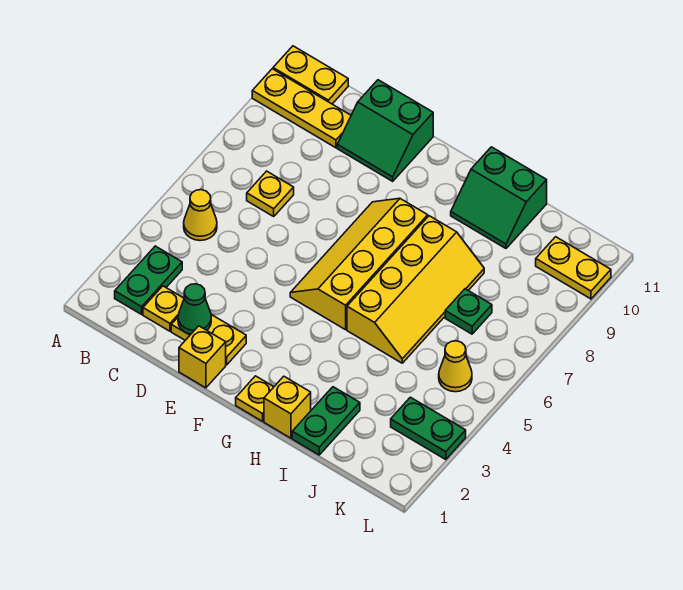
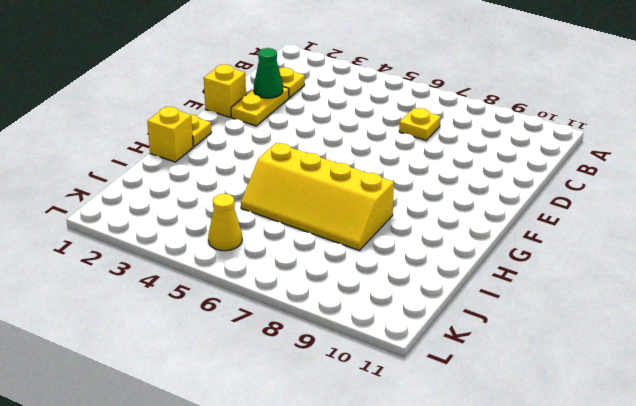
none -> yellow plate A10:C10 level 1
none -> yellow plate A11:B11 level 1
none -> green plate B2:B3 level 1

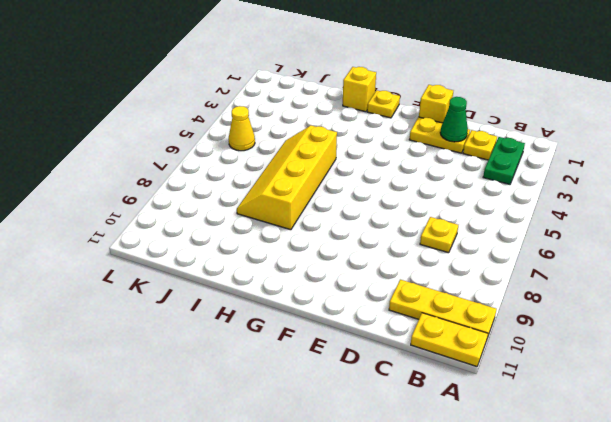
none -> yellow cone B5 level 1
none -> green slope D10:E11 level 1 top 11
none -> yellow slope F5:G8 level 1 top G

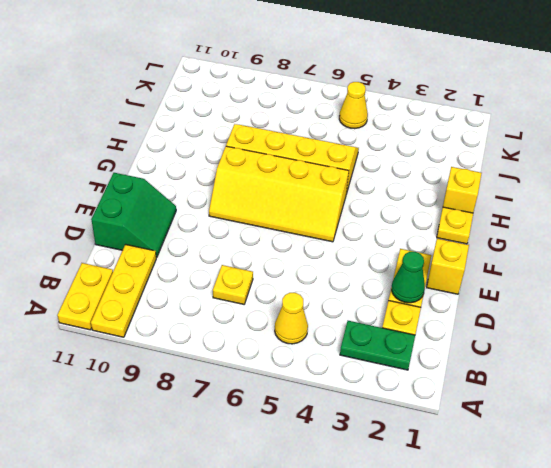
none -> green slope H10:I11 level 1 top 11
none -> green plate I1:I2 level 1
none -> green plate J7 level 1

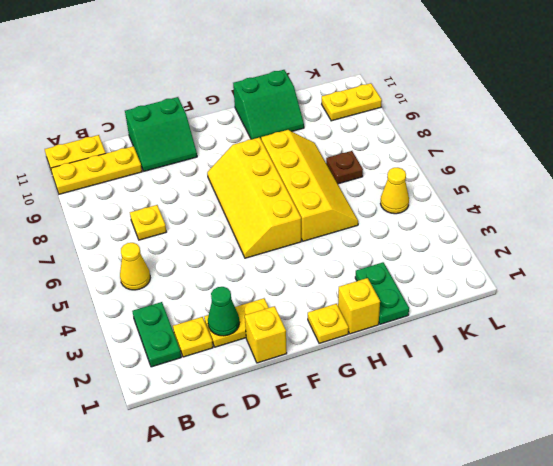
brown plate J7 level 1 -> green plate J7 level 1
none -> green plate K3:L3 level 1

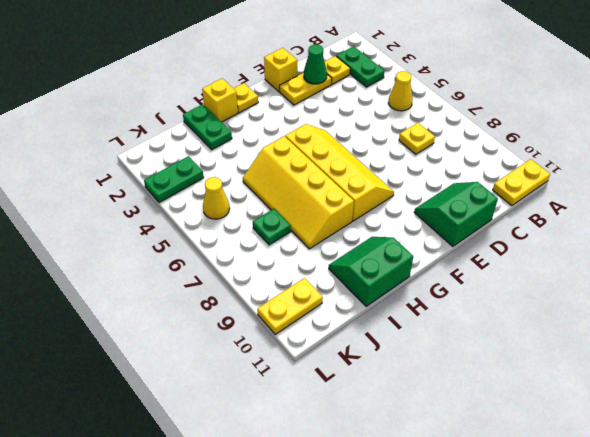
none -> yellow plate A10:C10 level 1

